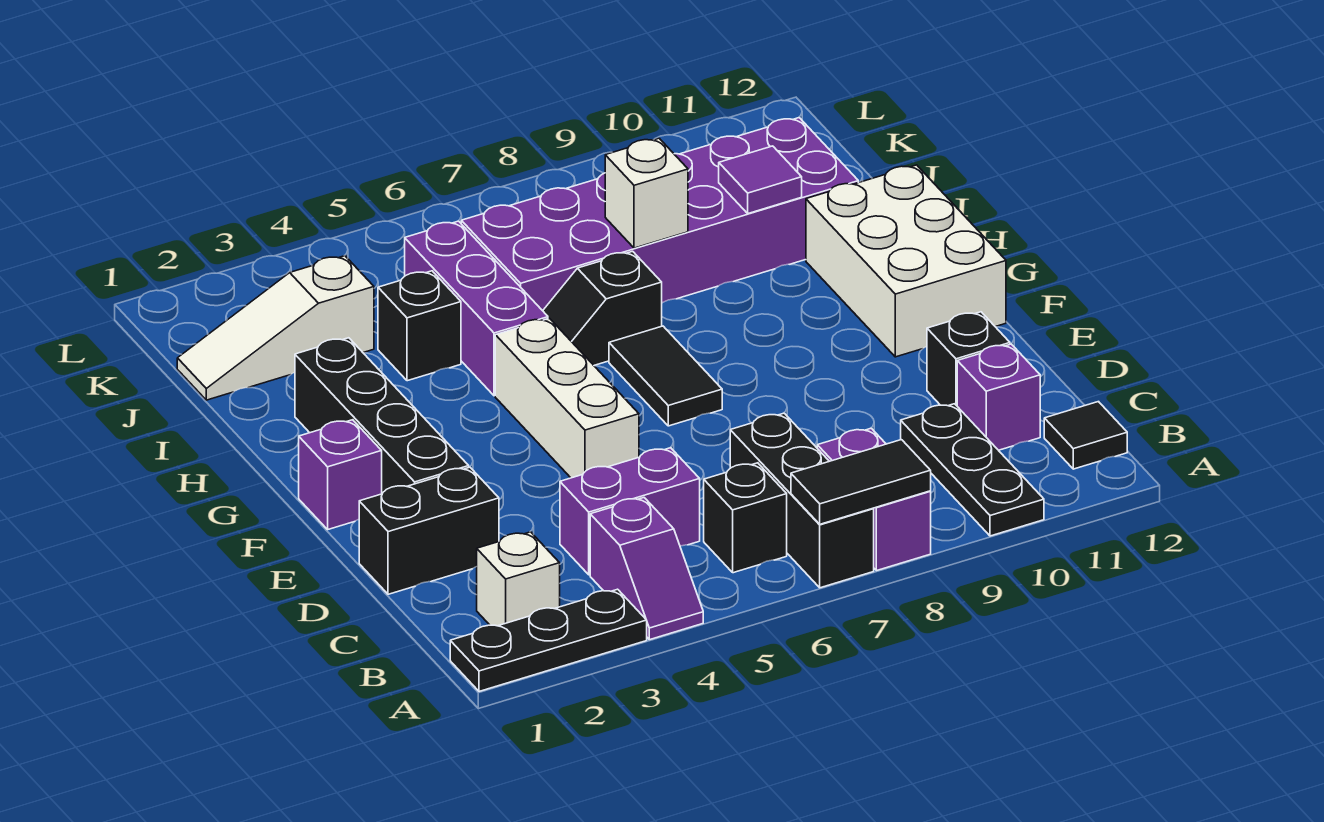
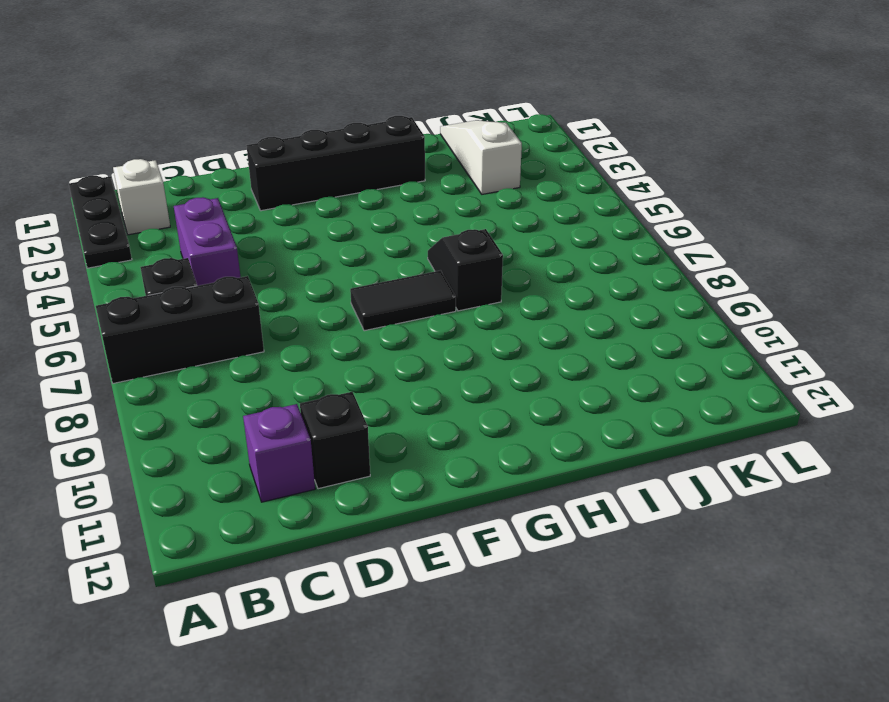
none -> purple slope A4:B4 level 1 top B
none -> purple brick A8:B8 level 1
none -> black plate A10:C10 level 1

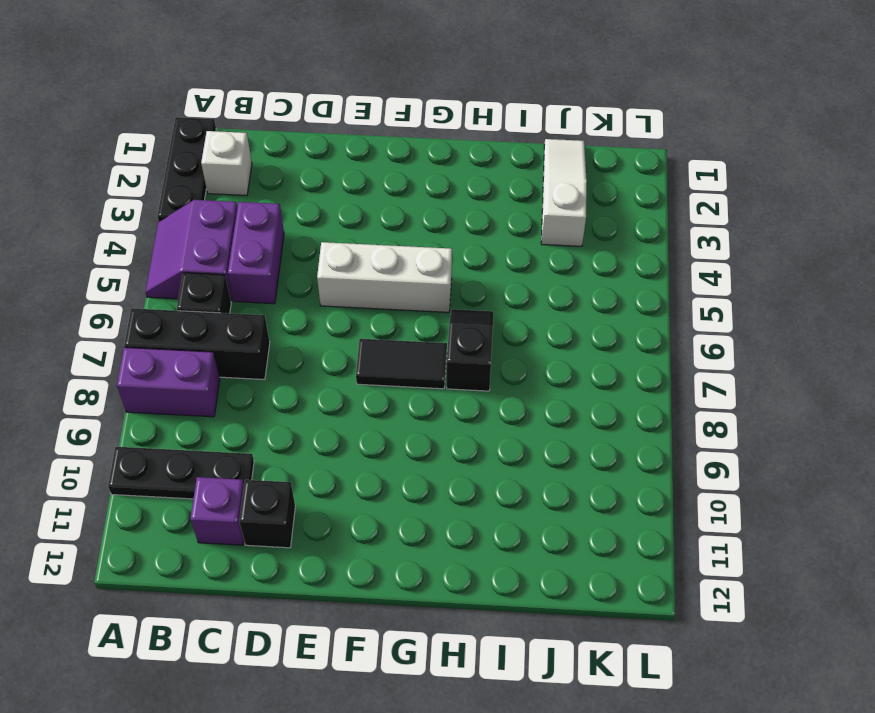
purple slope A4:B5 level 1 top B -> purple slope A4:B4 level 1 top B
none -> black tile B12 level 1
none -> black brick D1:D2 level 1
none -> black brick E2:H2 level 1

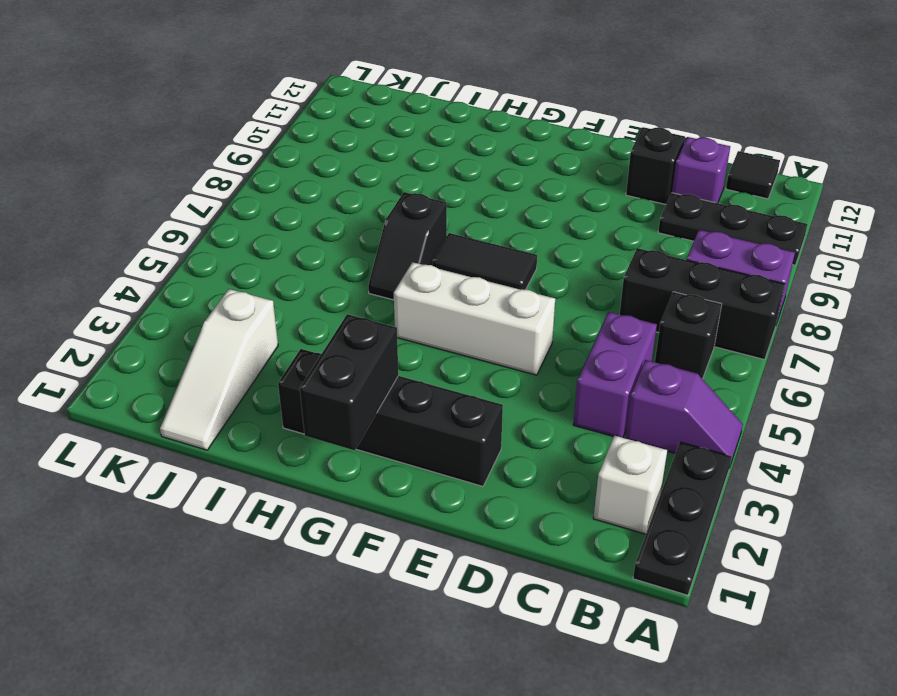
black brick G1:G2 level 2 -> black brick D1:D2 level 1
none -> purple brick F1 level 1
none -> white brick F11:H12 level 1
none -> purple brick H5:J5 level 1

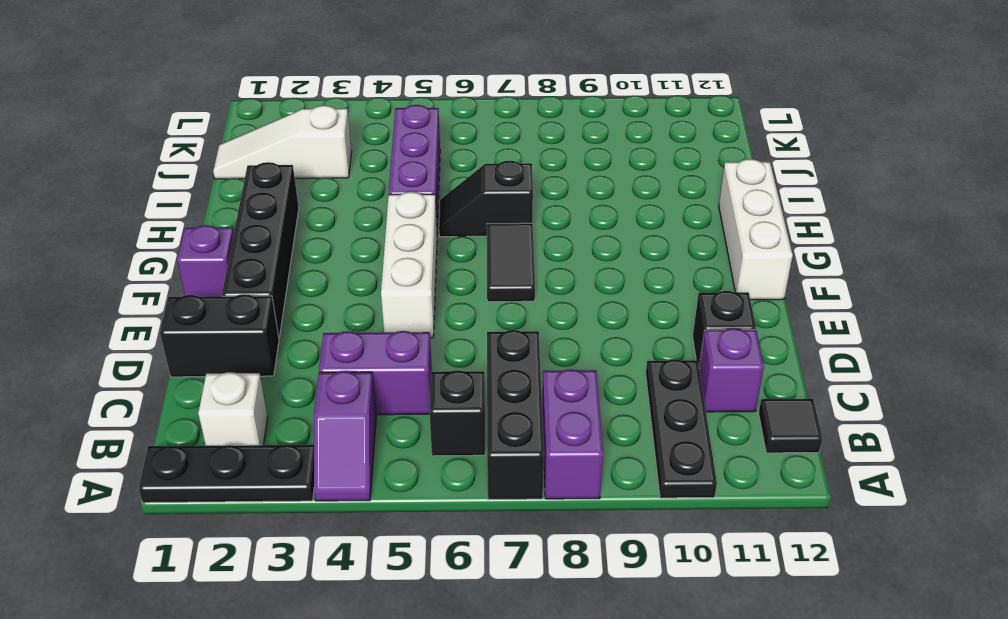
white brick F12:H12 level 1 -> white brick F11:H12 level 1
none -> black brick I4 level 1
none -> purple brick I6:J11 level 1
none -> black tile A7:A8 level 2

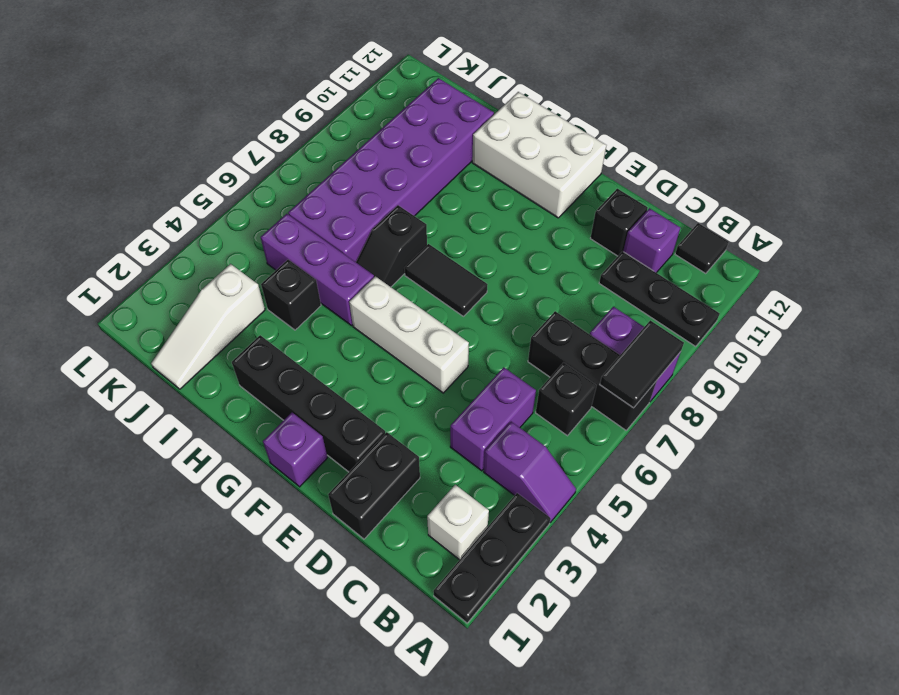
none -> white brick I8 level 2
none -> purple tile I10 level 2

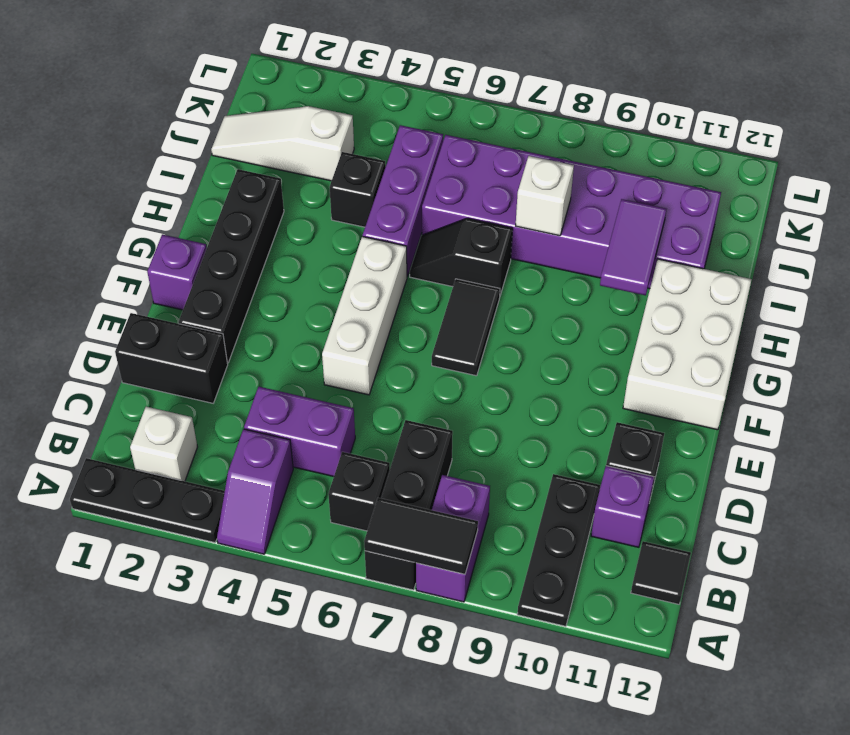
purple tile H10:I10 level 2 -> purple tile I10 level 2

